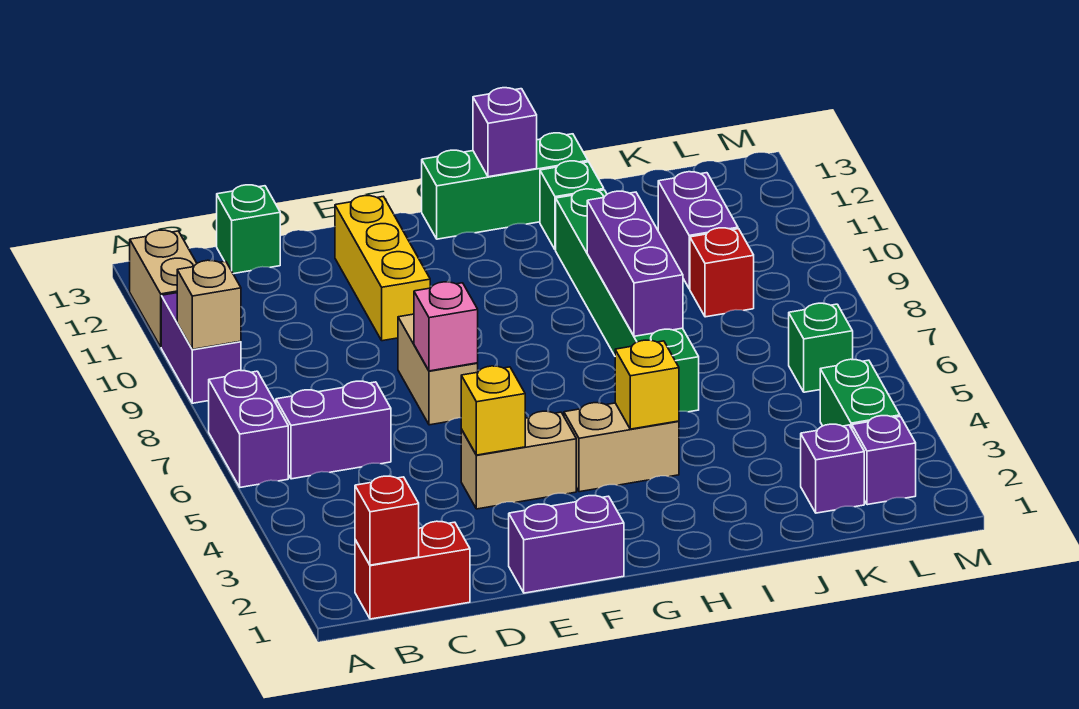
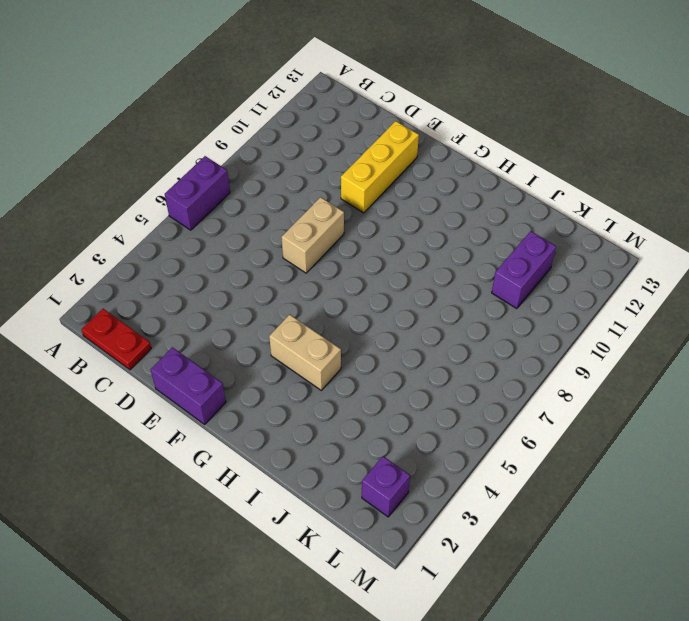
red plate B1:C1 level 1 -> red brick B1:C1 level 1
none -> purple brick A9:A10 level 1
none -> tan brick A11:A12 level 1
none -> purple brick B6:C6 level 1

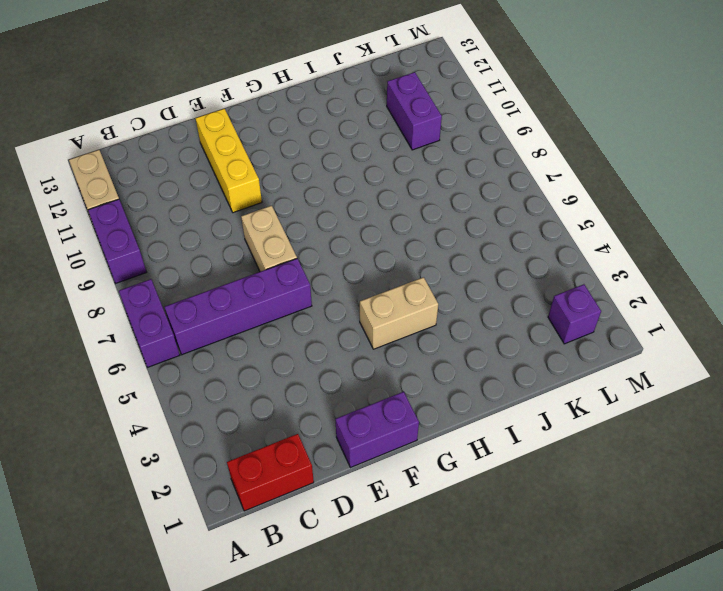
purple brick B6:E6 level 1 -> purple brick B6:C6 level 1
none -> green brick C13 level 1
none -> tan brick E4:F4 level 1
none -> green brick G13:I13 level 1

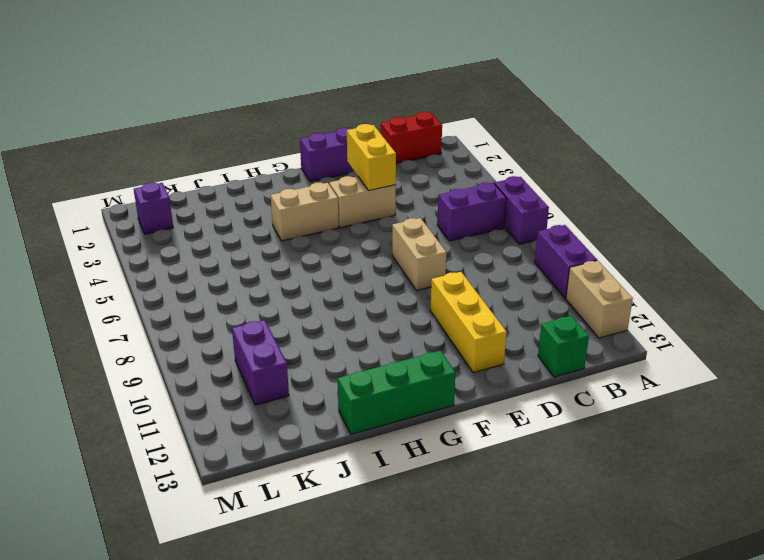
yellow brick E3:E4 level 2 -> yellow brick E4 level 2
none -> green brick I6:I11 level 1
none -> green brick I12 level 1
none -> purple brick K2 level 1

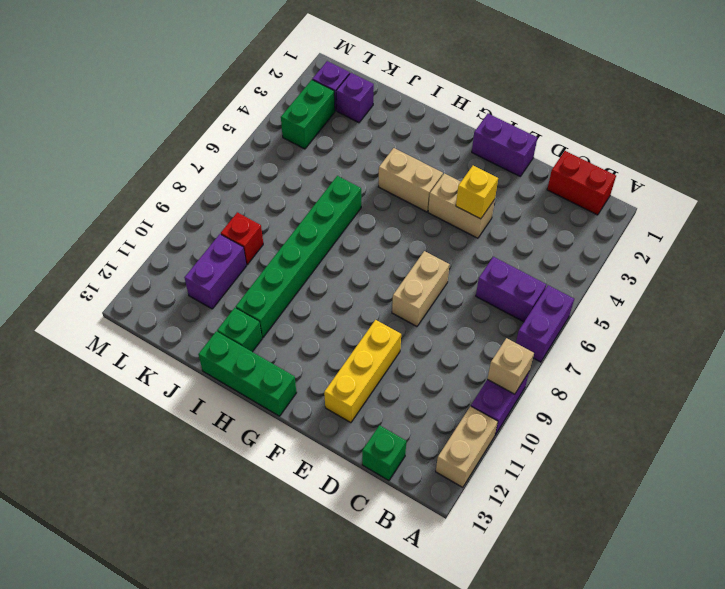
none -> green brick L6 level 1
none -> red brick B1 level 2
none -> pink brick E7 level 2

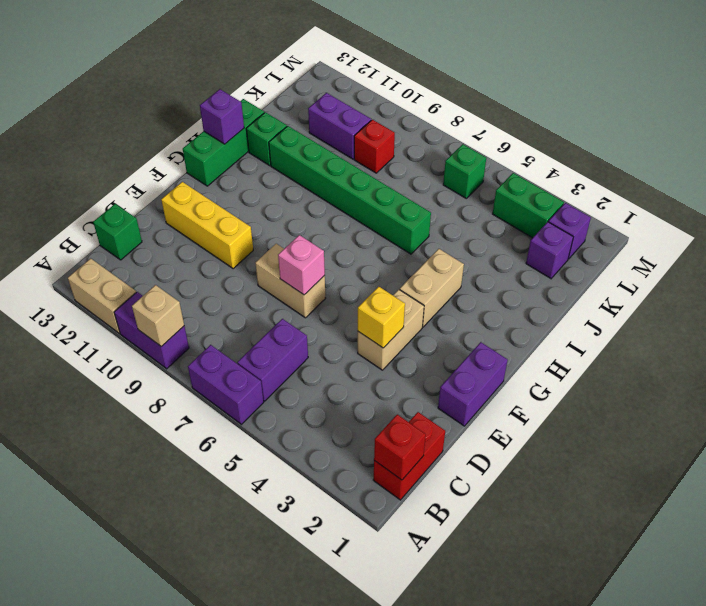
none -> yellow brick H4 level 2
none -> purple brick I7:I9 level 2

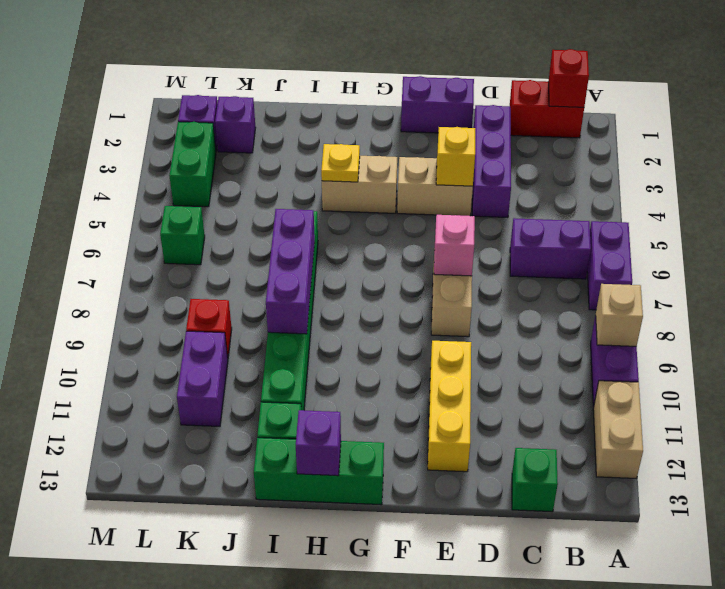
purple brick D2:D4 level 1 -> none
yellow plate H4 level 2 -> yellow brick H4 level 2

